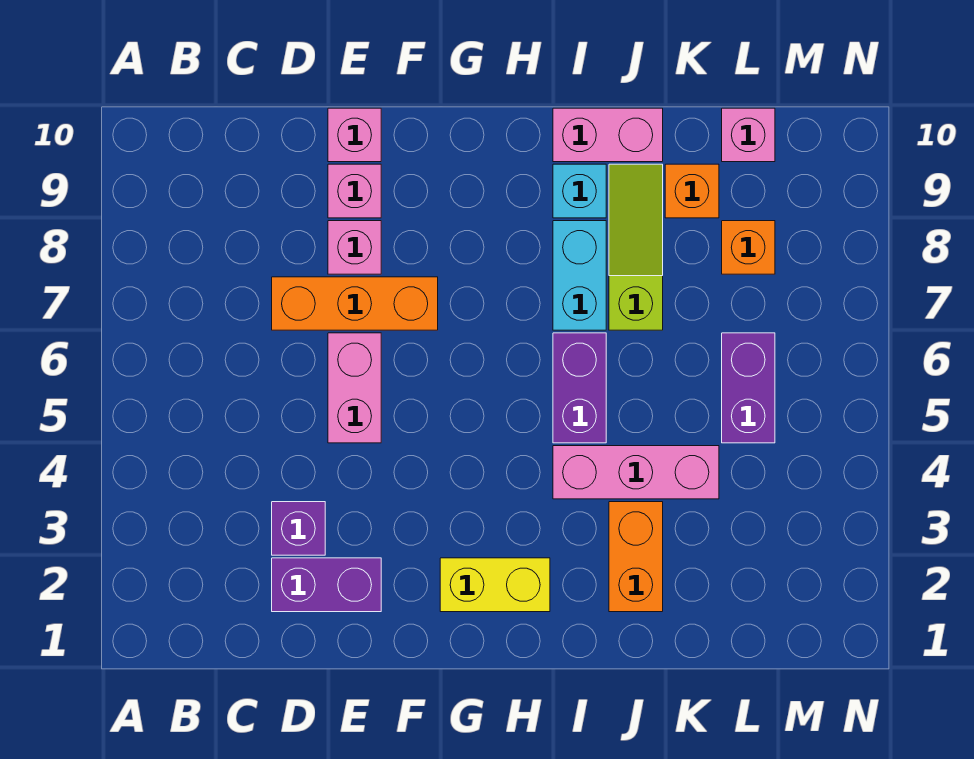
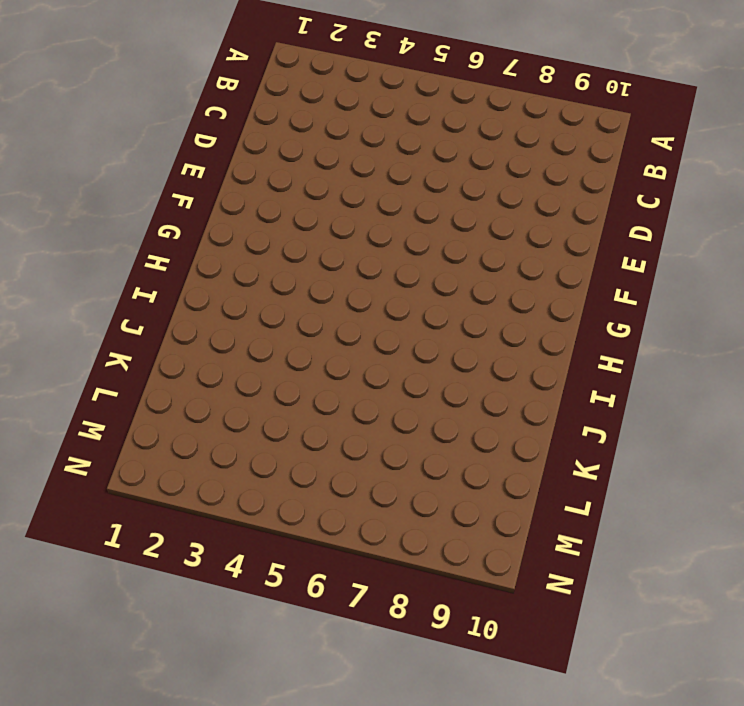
none -> purple brick D2:E2 level 1
none -> purple brick D3 level 1
none -> orange brick D7:F7 level 1

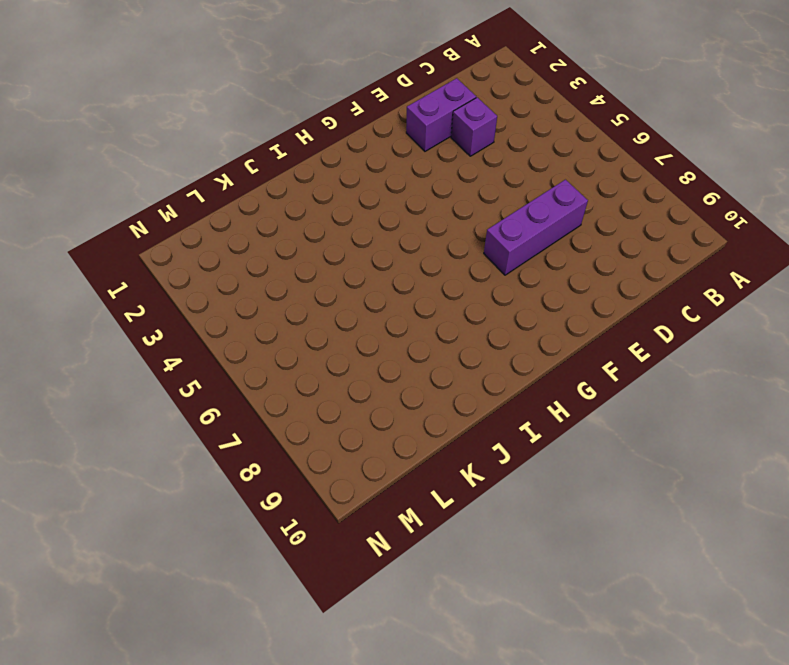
purple brick D7:F7 level 1 -> orange brick D7:F7 level 1
none -> pink brick E5:E6 level 1
none -> pink brick E8 level 1
none -> pink brick E9 level 1

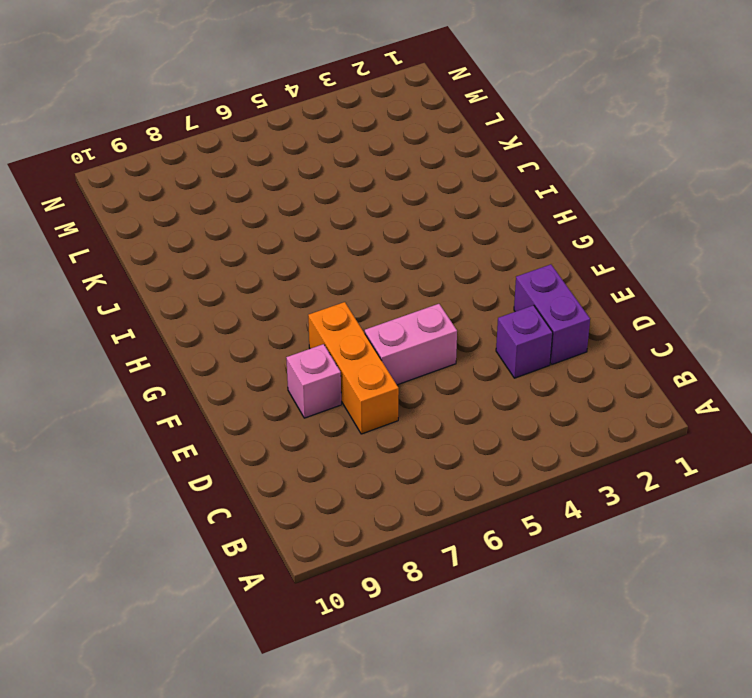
none -> pink brick E9 level 1
none -> pink brick E10 level 1
none -> yellow brick G2:H2 level 1

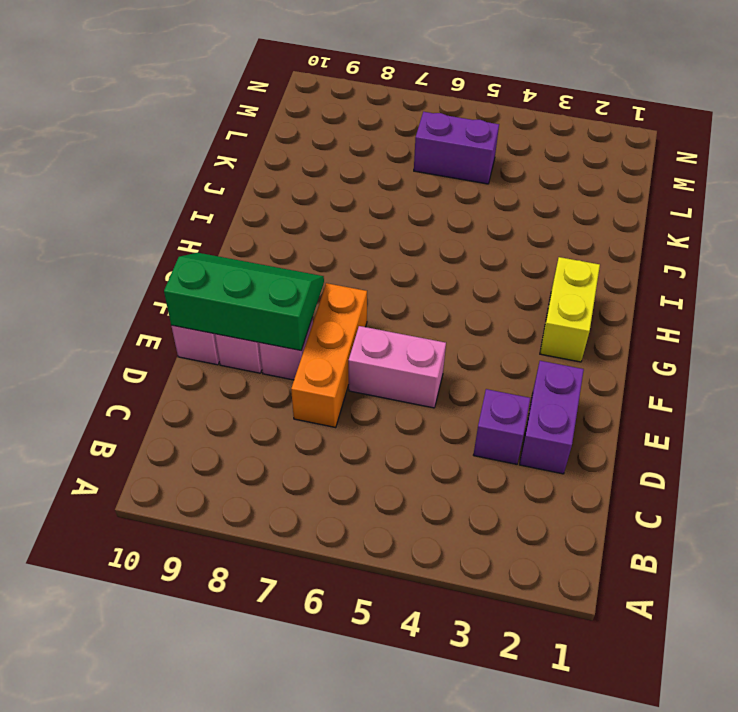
green slope E8:F10 level 2 top E -> none
none -> pink brick I4:K4 level 1
none -> purple brick I5:I6 level 1
none -> cyan brick I7:I8 level 1

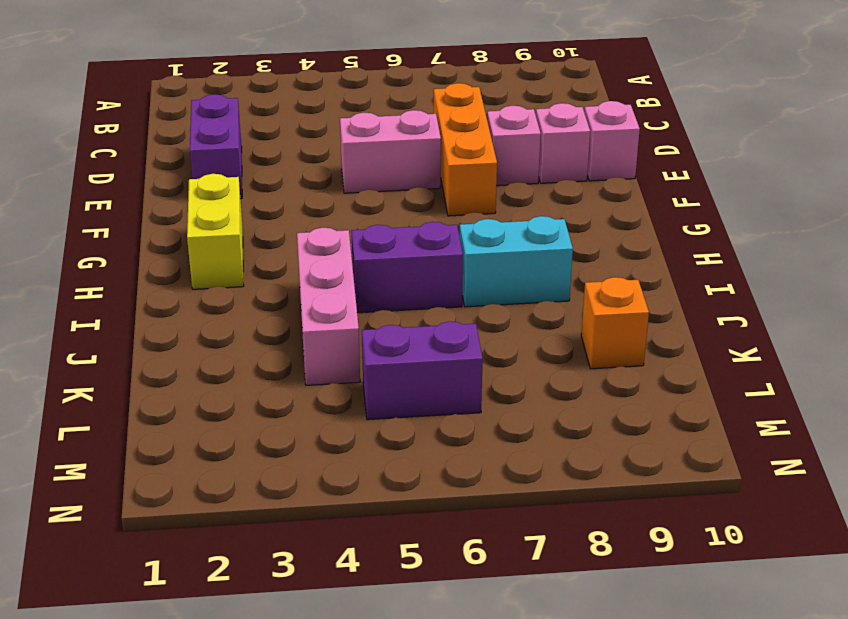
none -> purple brick D3 level 1
none -> cyan brick I9 level 1
none -> pink brick I10:J10 level 1

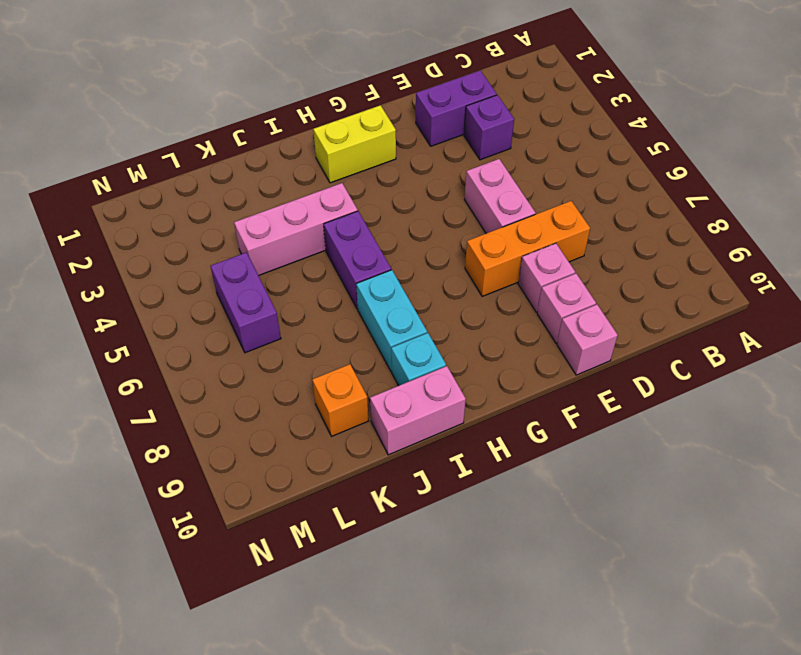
none -> orange brick J2:J3 level 1
none -> lime slope J7:J9 level 1 top 7
none -> orange brick L8 level 1

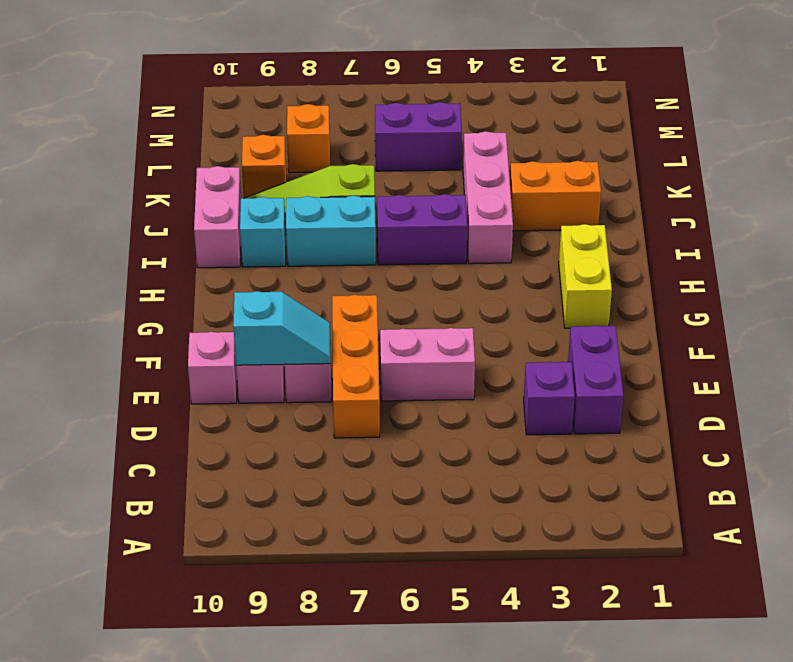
cyan slope E8:E9 level 2 top 9 -> none
none -> pink brick L10 level 1

